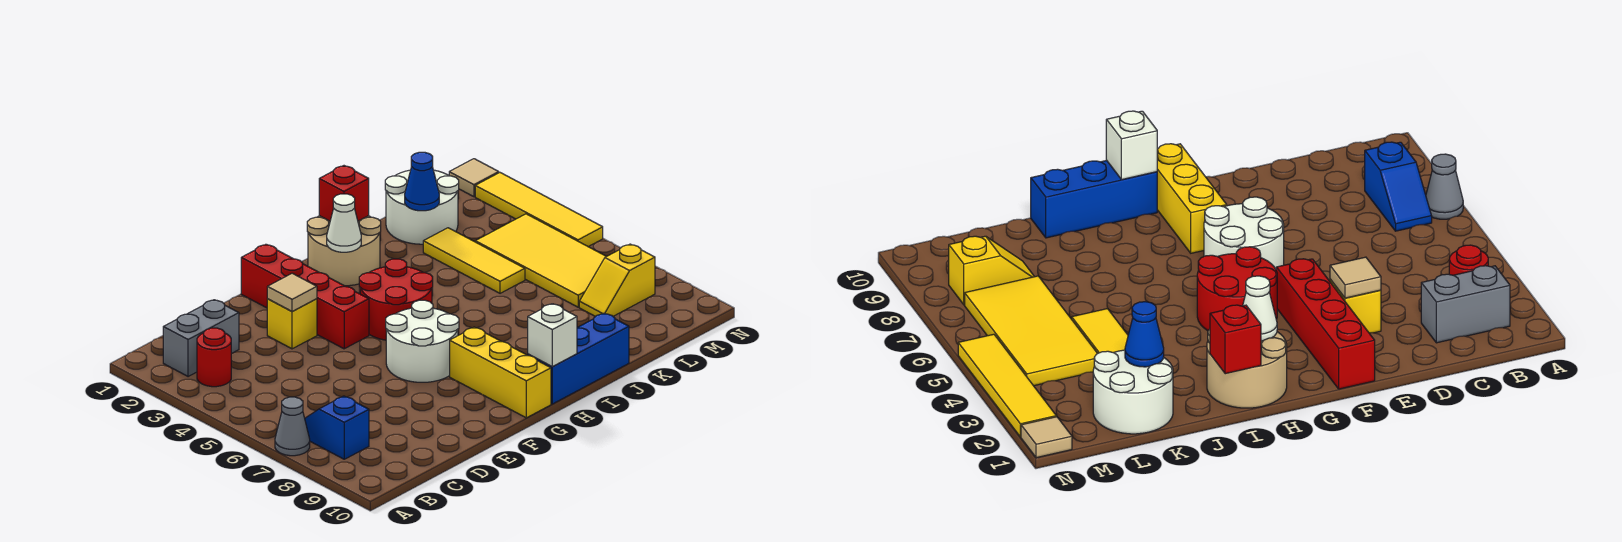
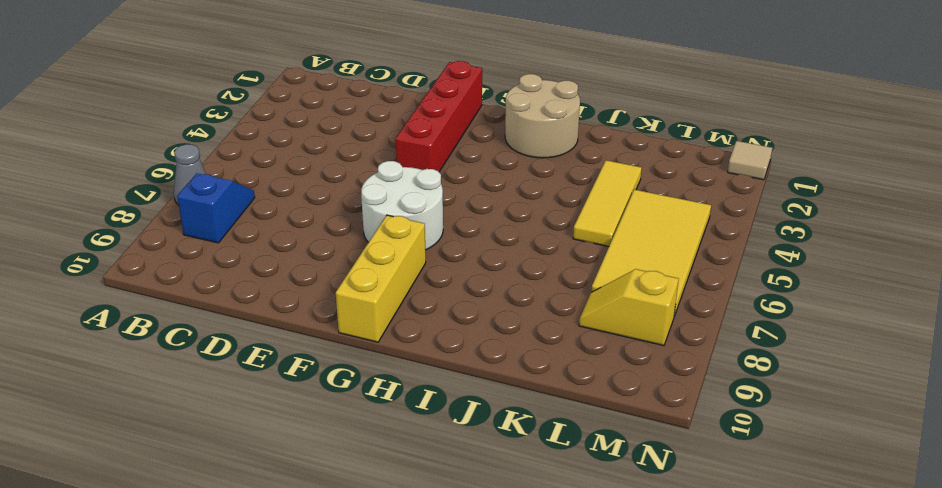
none -> grey brick B2:C2 level 1
none -> red round brick B3 level 1
none -> yellow brick E3 level 1

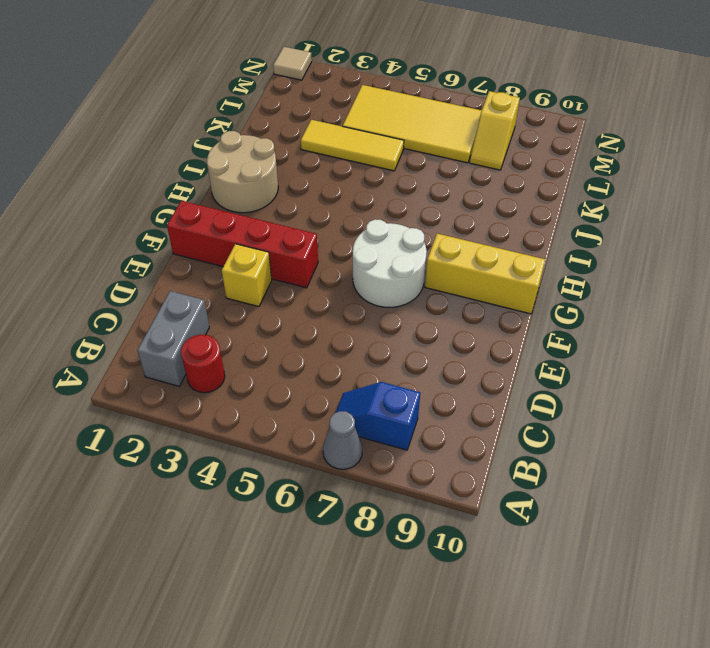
none -> red round brick G4:H5 level 1
none -> blue brick H10:J10 level 1
none -> white round brick K1:L2 level 1

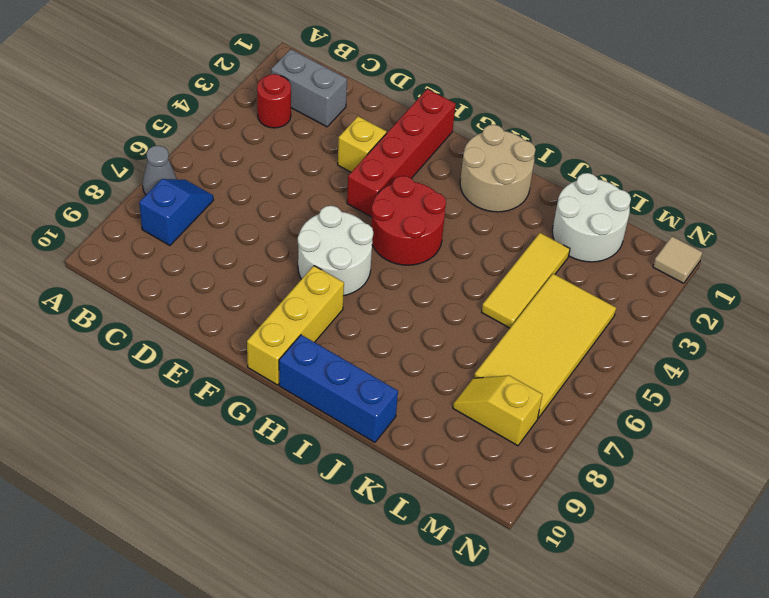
none -> yellow tile N2:N5 level 1
none -> tan tile E3 level 2
none -> white cone H2 level 2

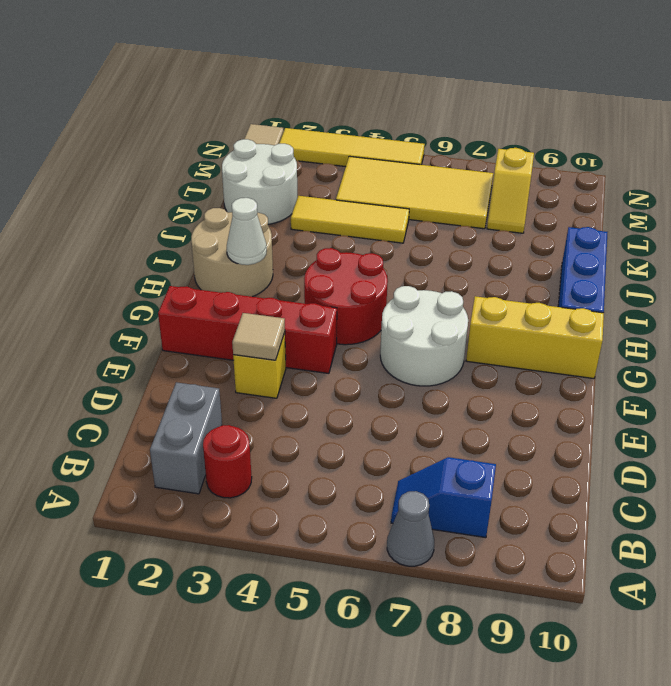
none -> white brick H10 level 2
none -> red brick I1 level 2
none -> blue cone K2 level 2

